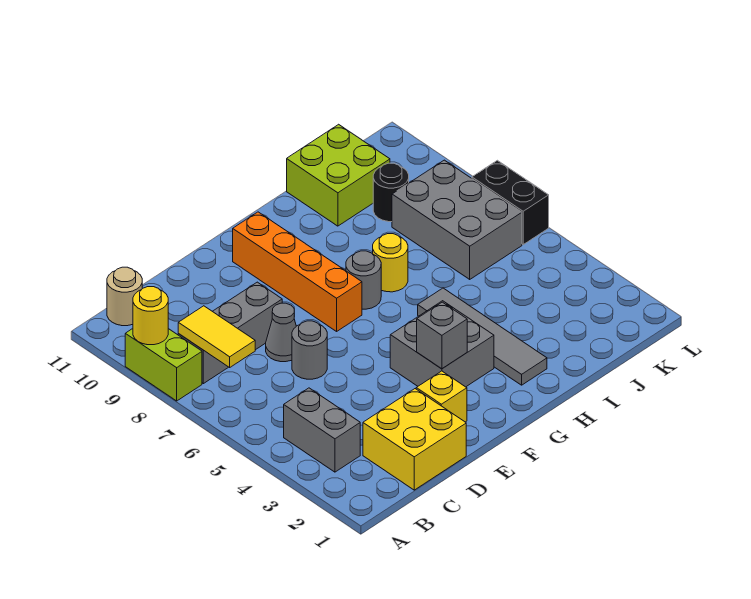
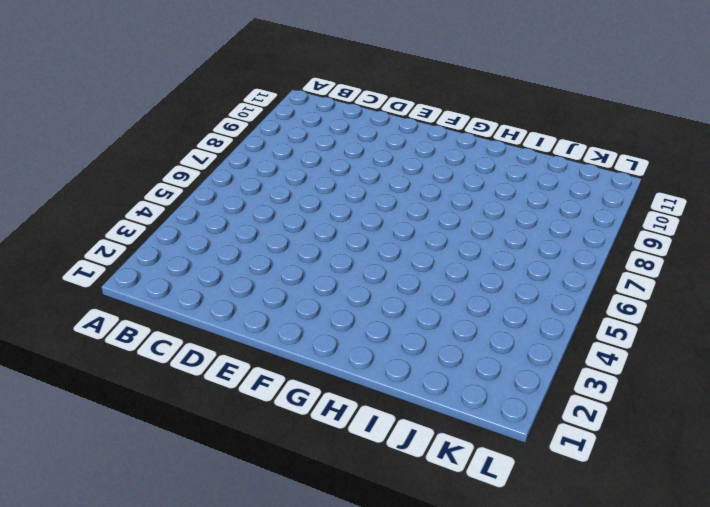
none -> lime brick A8:A9 level 1
none -> grey brick B3:B4 level 1
none -> grey brick B8:D8 level 1

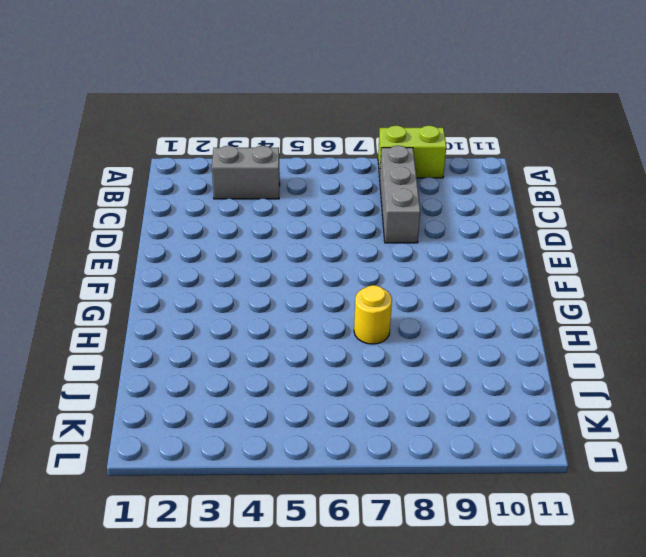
none -> tan round brick B11 level 1
none -> yellow brick C1:D2 level 1
none -> grey round brick D6 level 1

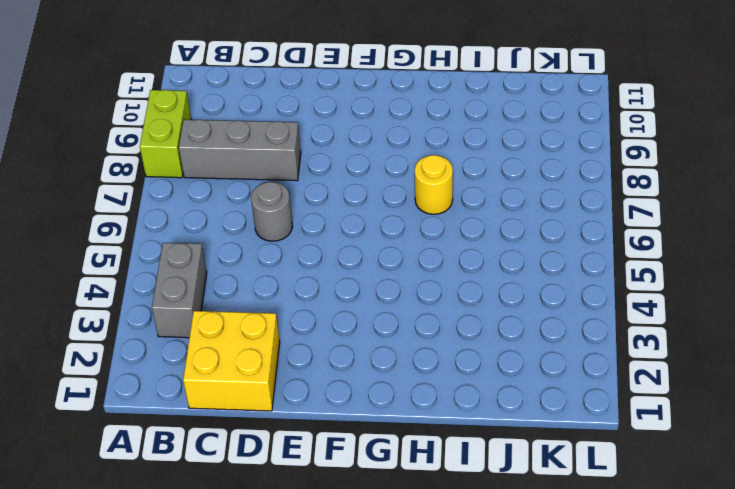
none -> tan round brick B11 level 1
none -> grey cone D7 level 1
none -> yellow brick E2 level 1

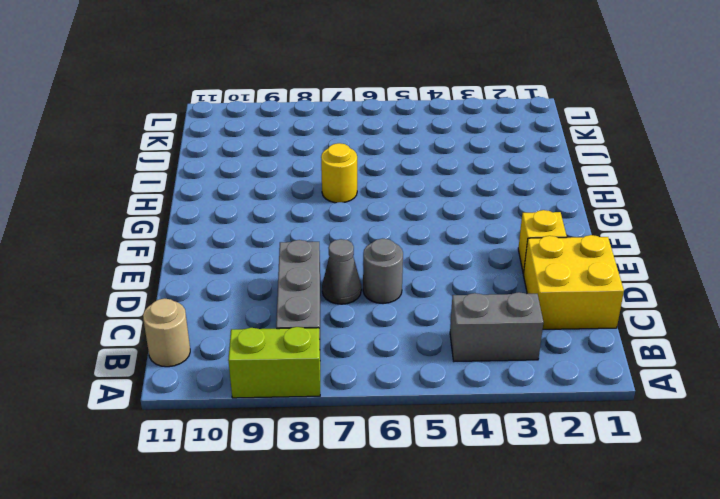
none -> grey brick F3:G4 level 1
none -> orange brick F7:F10 level 1
none -> grey round brick G7 level 1

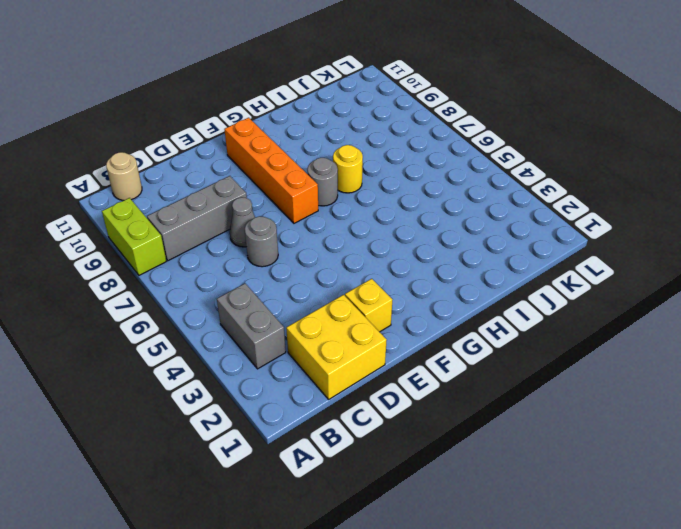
none -> grey brick F3:G4 level 1
none -> grey tile H2:H5 level 1
none -> lime brick I10:J11 level 1

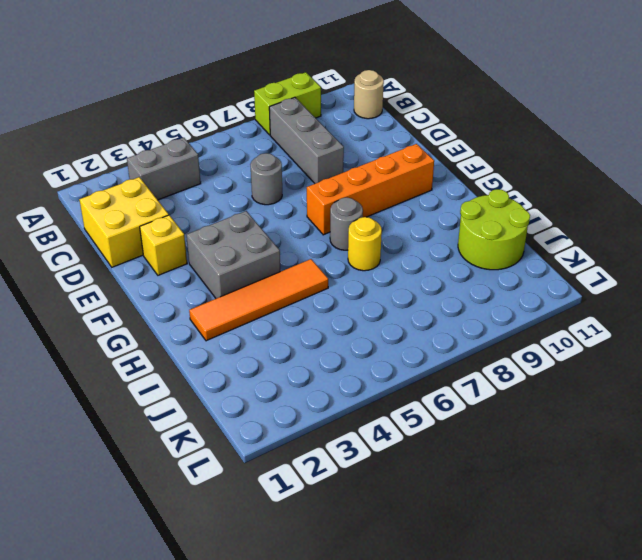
orange tile H2:H5 level 1 -> grey tile H2:H5 level 1
lime round brick I10:J11 level 1 -> lime brick I10:J11 level 1
none -> grey cone D7 level 1
none -> grey brick J6:K8 level 1
none -> black round brick J9 level 1

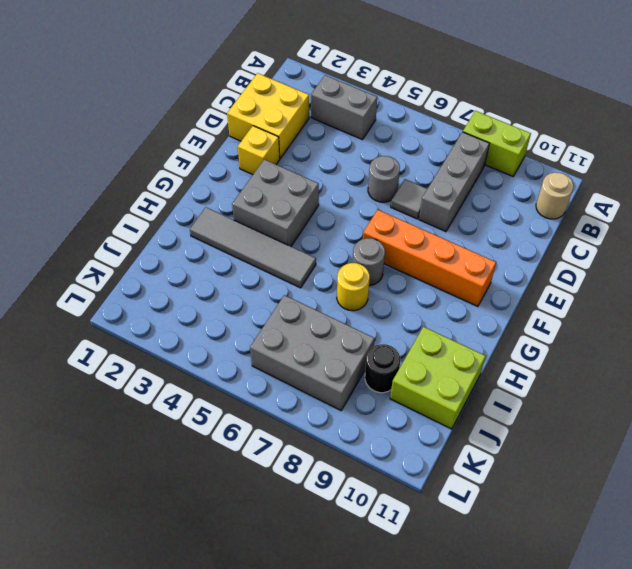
grey tile D7 level 1 -> grey cone D7 level 1
none -> black brick L6:L7 level 1
none -> yellow round brick A9 level 2
none -> yellow tile B7:B8 level 2

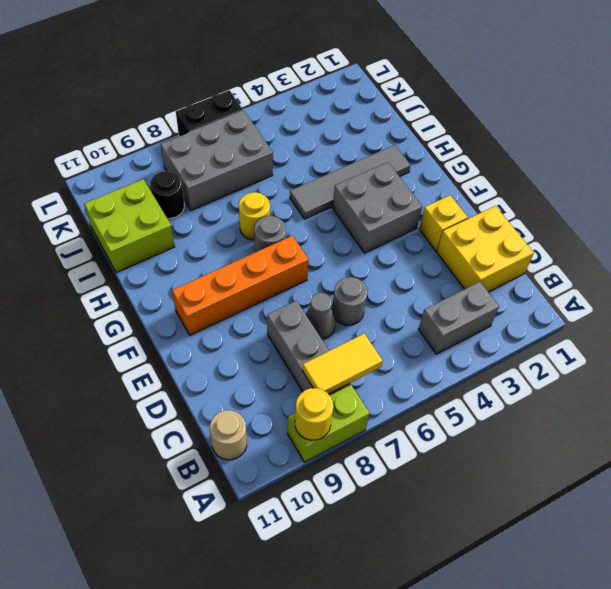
none -> grey brick F3 level 2

